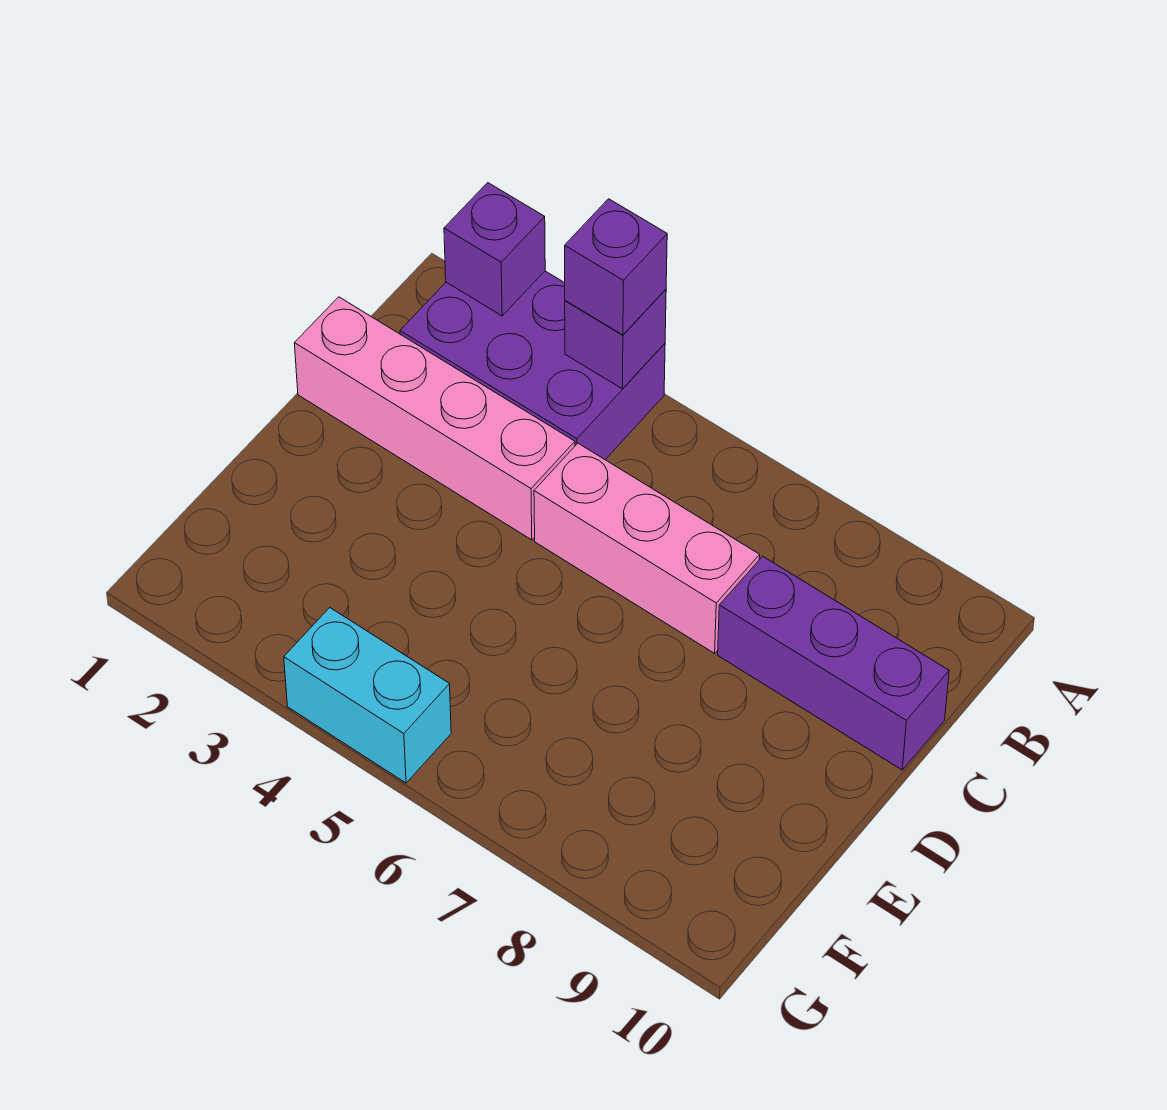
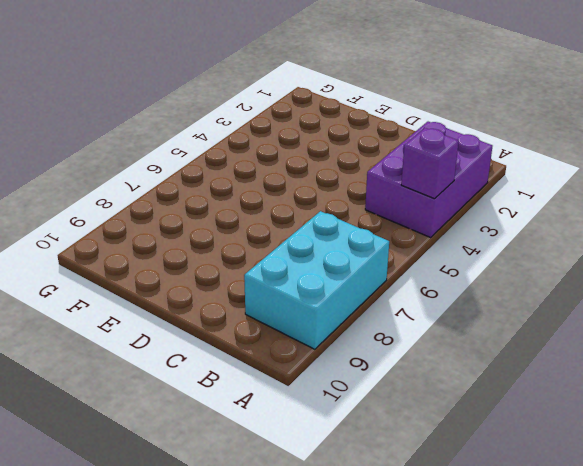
cyan brick A7:B9 level 1 -> none
none -> pink brick C1:C4 level 1
none -> pink brick C5:C7 level 1

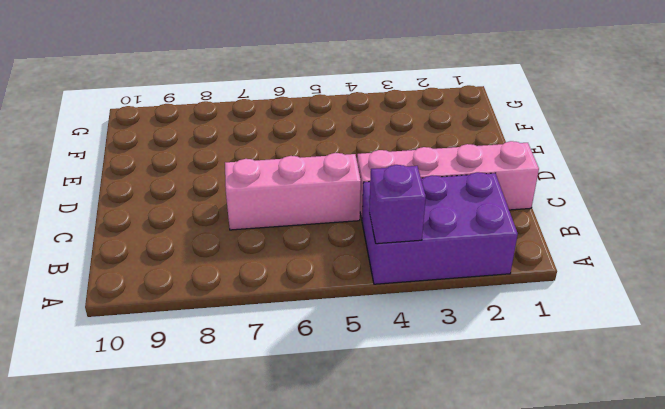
none -> purple brick C8:C10 level 1
none -> cyan brick G4:G5 level 1

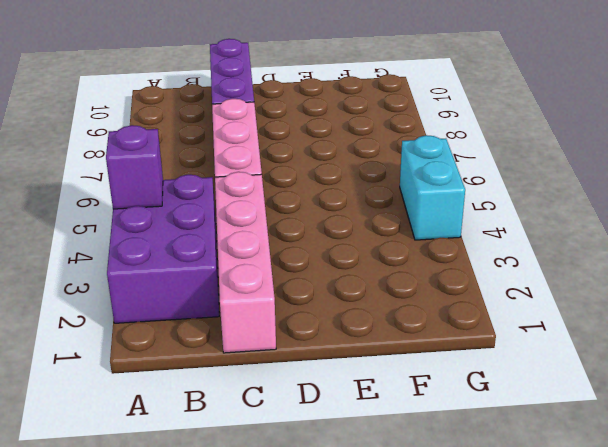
none -> purple brick A2 level 2
none -> purple brick A4 level 3

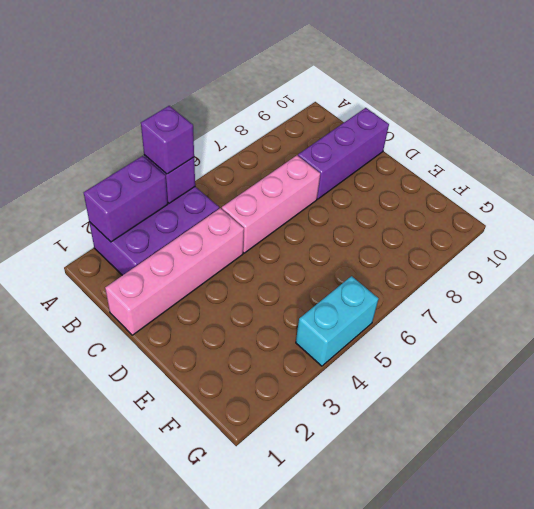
purple brick A2:A3 level 2 -> purple brick A2 level 2

